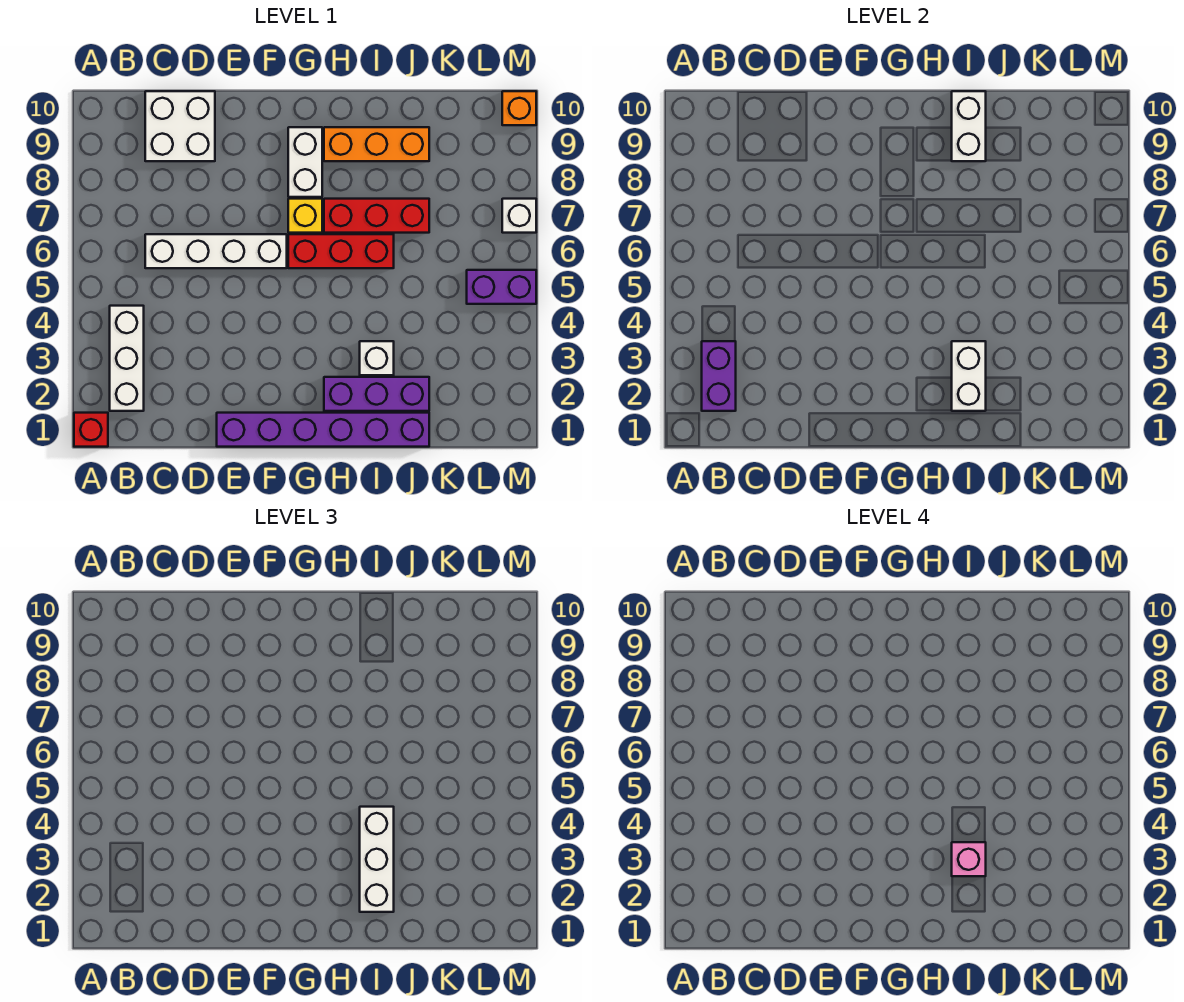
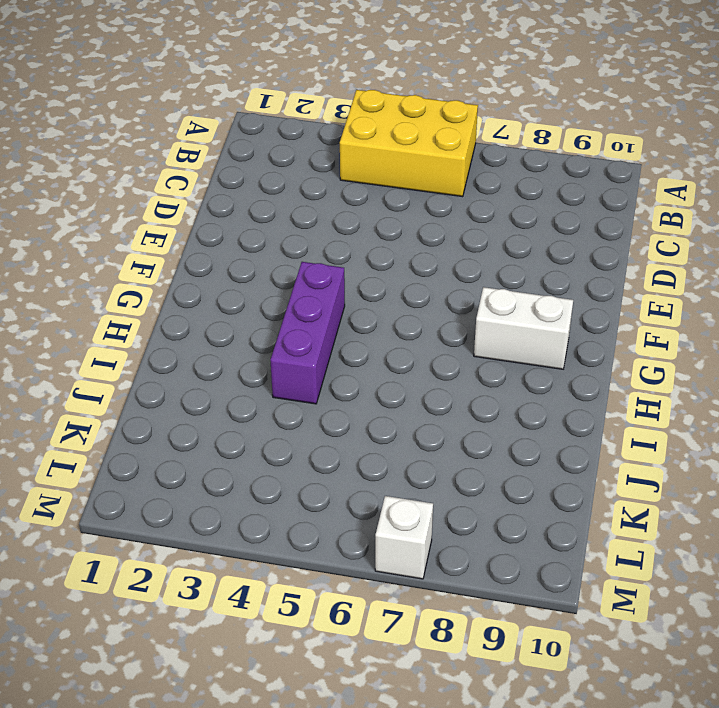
yellow brick A4:B6 level 1 -> white brick B2:B4 level 1
purple brick G4:I4 level 1 -> purple brick H2:J2 level 1
none -> red brick A1 level 1
none -> white brick C6:F6 level 1
none -> white brick C9:D10 level 1

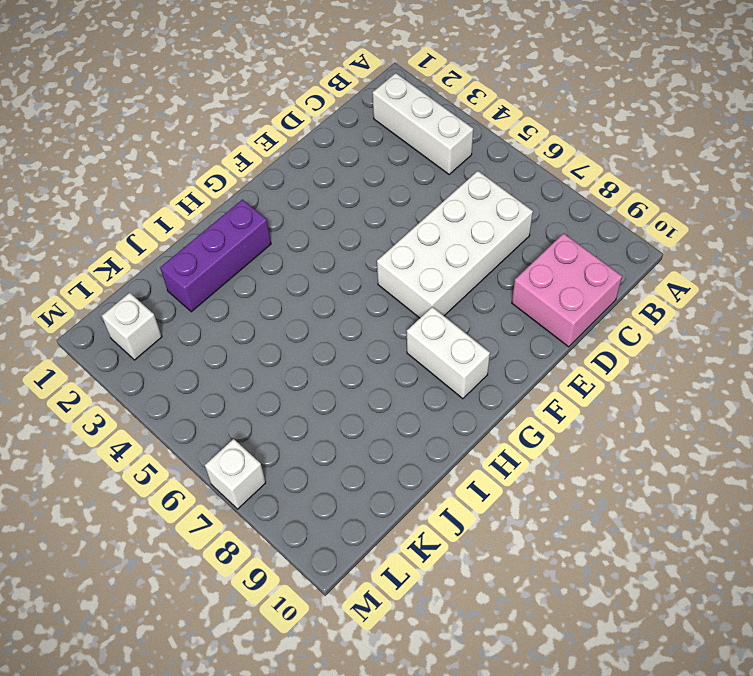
white brick C6:F7 level 1 -> white brick C6:F6 level 1
pink brick C9:D10 level 1 -> white brick C9:D10 level 1
white brick L2 level 1 -> white brick I3 level 1
none -> red brick A1 level 1
none -> purple brick E1:J1 level 1
none -> red brick G6:I6 level 1

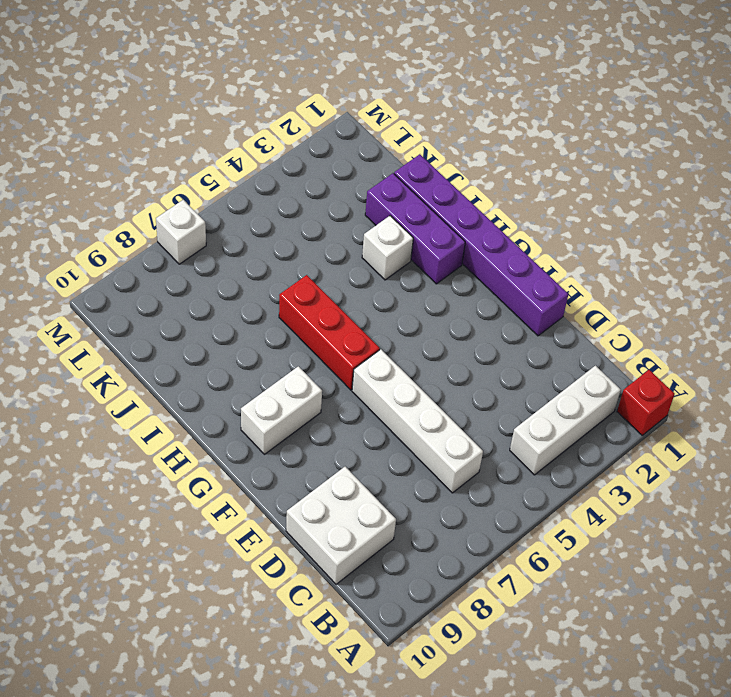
none -> yellow brick G7 level 1
none -> red brick H7:J7 level 1
none -> orange brick H9:J9 level 1

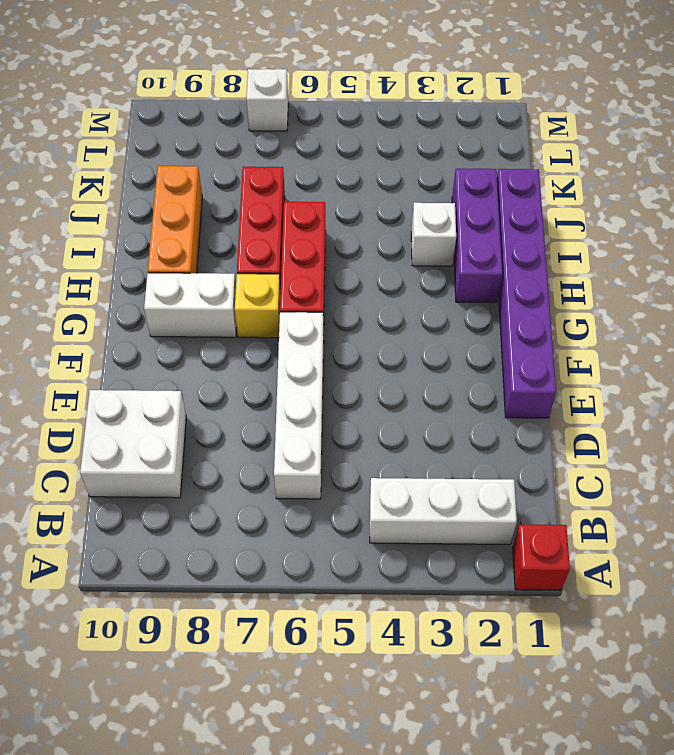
none -> purple brick L5:M5 level 1
none -> orange brick M10 level 1
none -> purple brick B2:B3 level 2

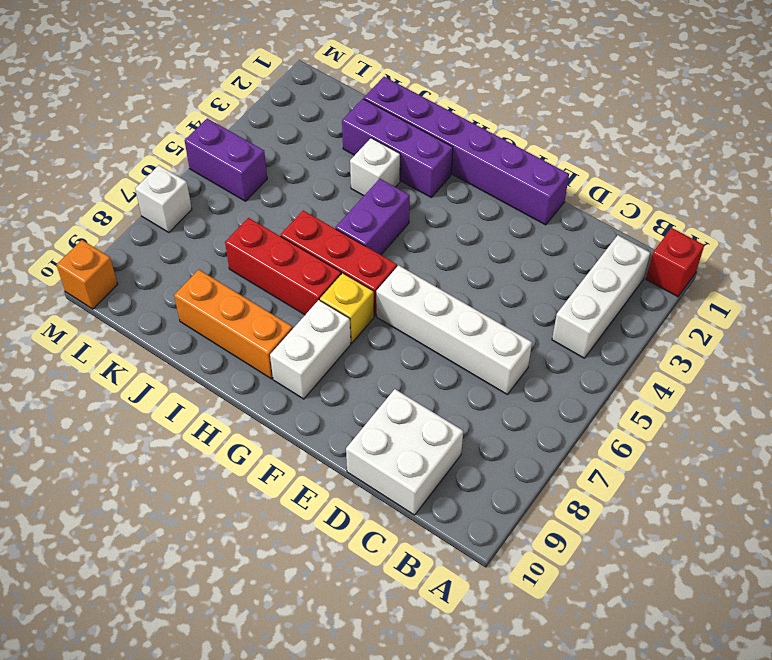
purple brick H4:H5 level 1 -> purple brick B2:B3 level 2
none -> white brick I2:I3 level 2
none -> white brick I9:I10 level 2
none -> white brick I2:I4 level 3

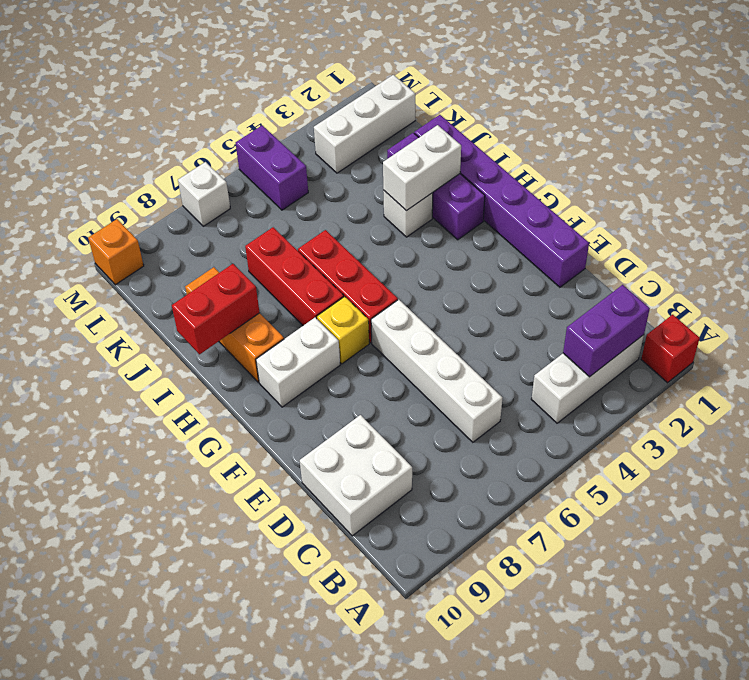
red brick I9:I10 level 2 -> white brick I9:I10 level 2
white brick L1:L3 level 1 -> white brick I2:I4 level 3
none -> pink brick I3 level 4

